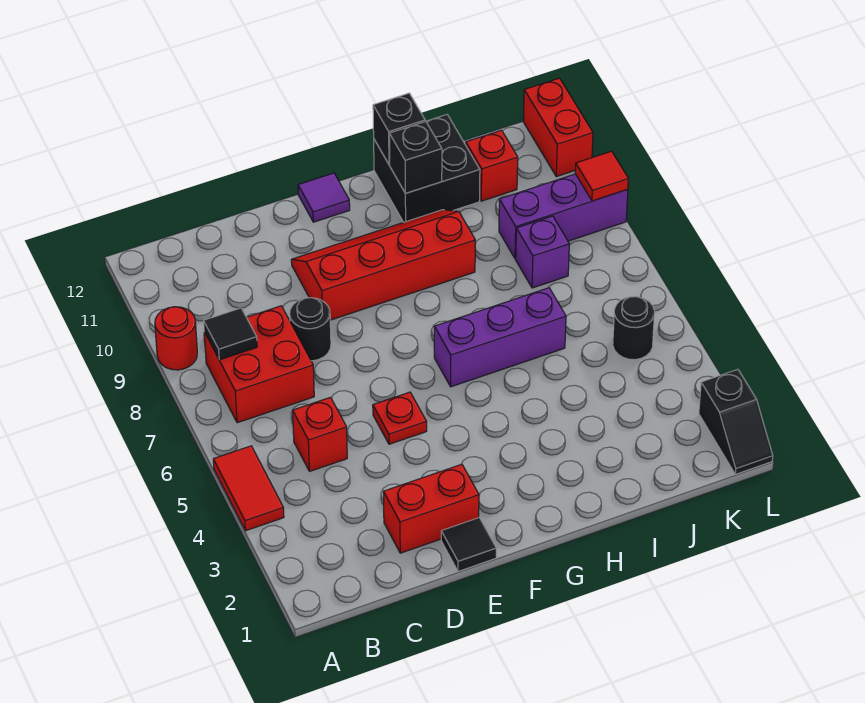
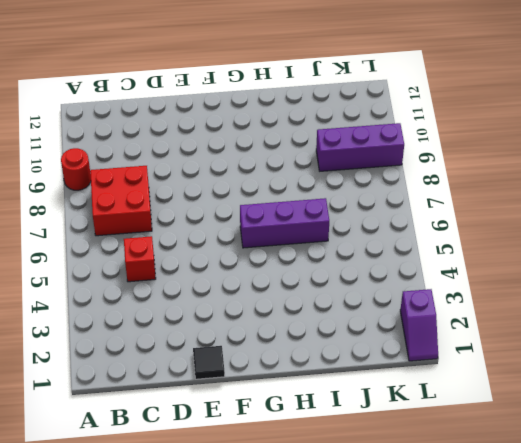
purple slope L1:L2 level 1 top 2 -> black slope L1:L2 level 1 top 2
none -> red tile A4:A5 level 1
none -> red brick D2:E2 level 1
none -> black round brick D8 level 1

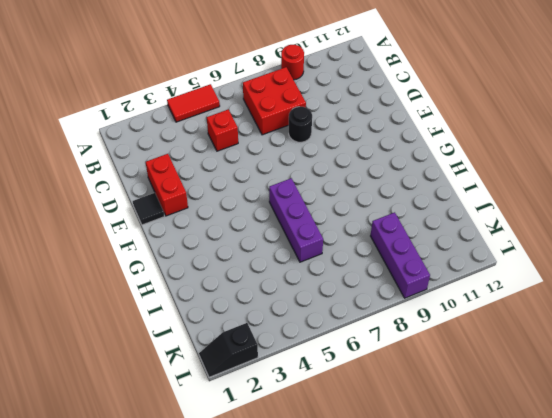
none -> red plate E5 level 1
none -> red slope E9:H10 level 1 top 9
none -> purple tile F12 level 1

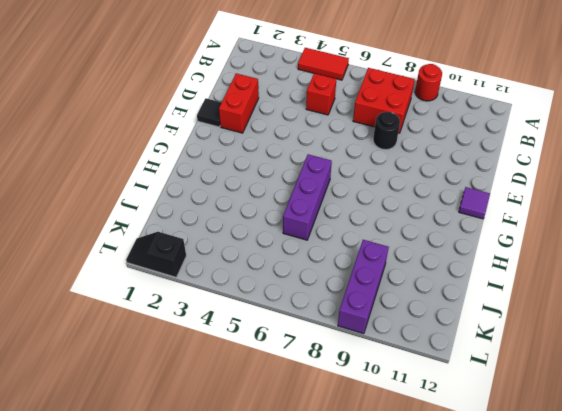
none -> red plate E5 level 1
none -> red slope E9:H10 level 1 top 9
none -> black brick H11:I12 level 1

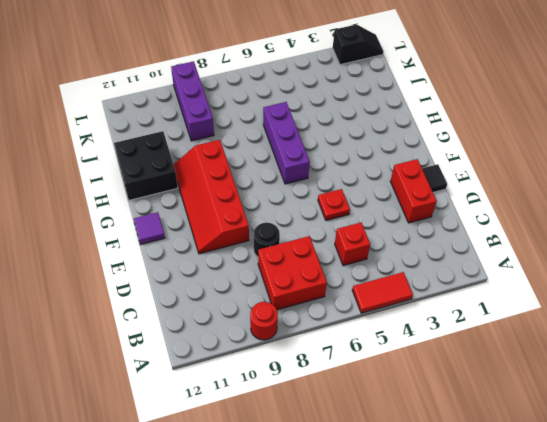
none -> purple brick J8 level 1
none -> red brick J11 level 1
none -> black round brick K5 level 1

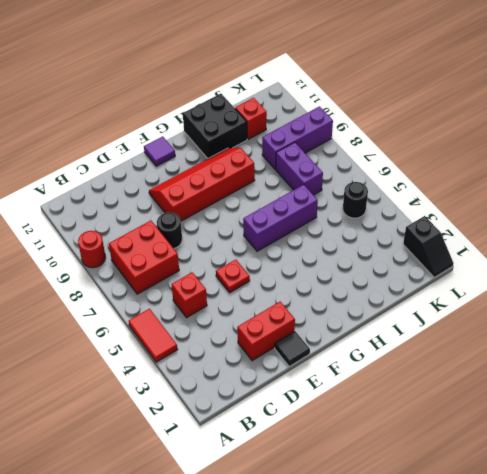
purple brick J7:J8 level 1 -> purple brick J8 level 1
none -> red brick L11:L12 level 1
none -> black tile B8 level 2
none -> black brick H11 level 2

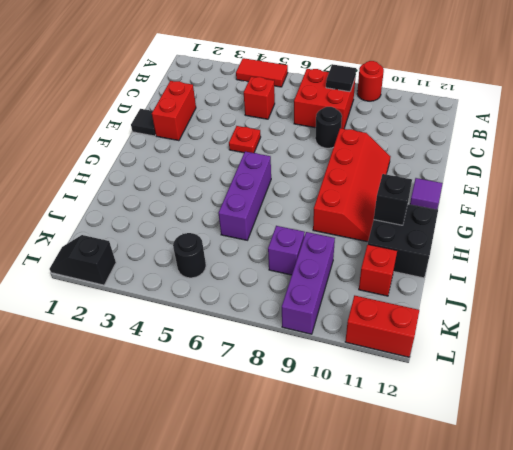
none -> black brick H12 level 2
none -> red tile L9 level 2

